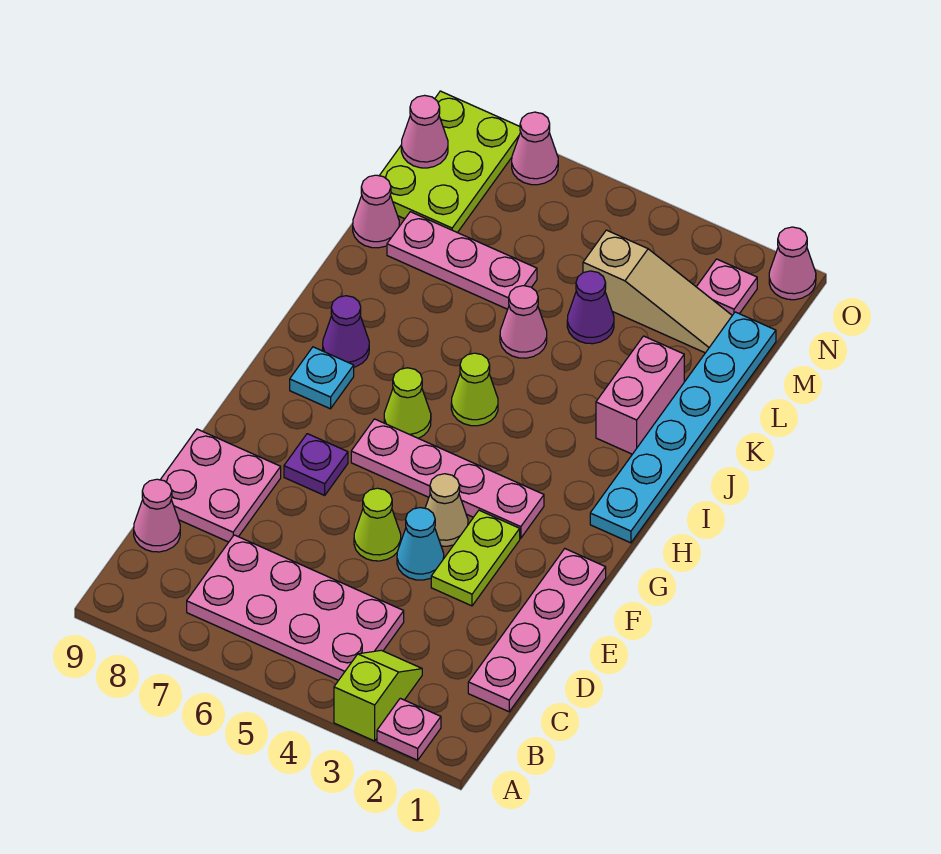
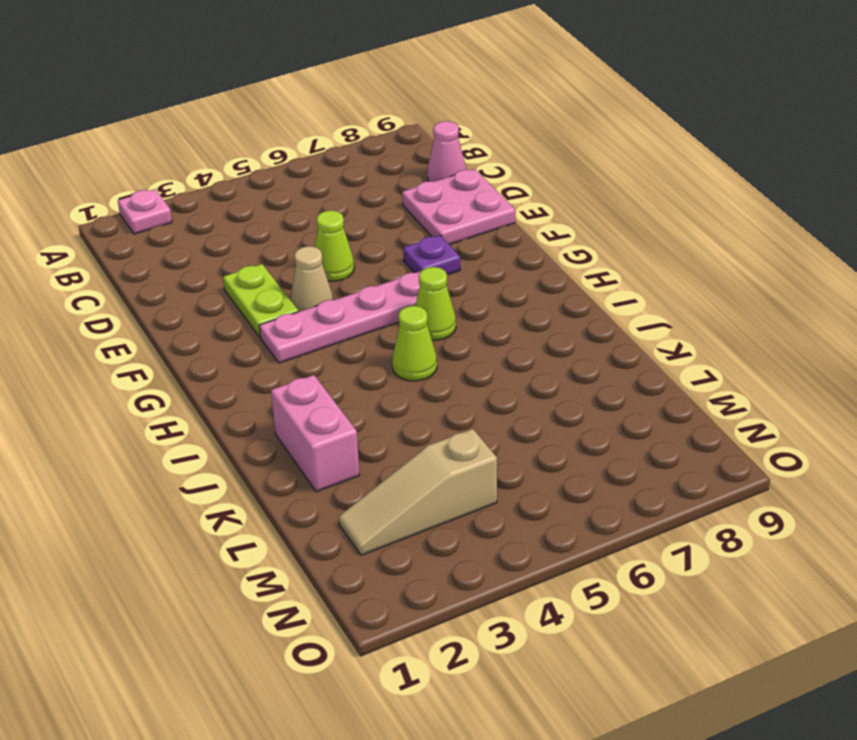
none -> lime slope A3:B3 level 1 top A
none -> pink plate B4:C7 level 1
none -> pink plate C1:F1 level 1

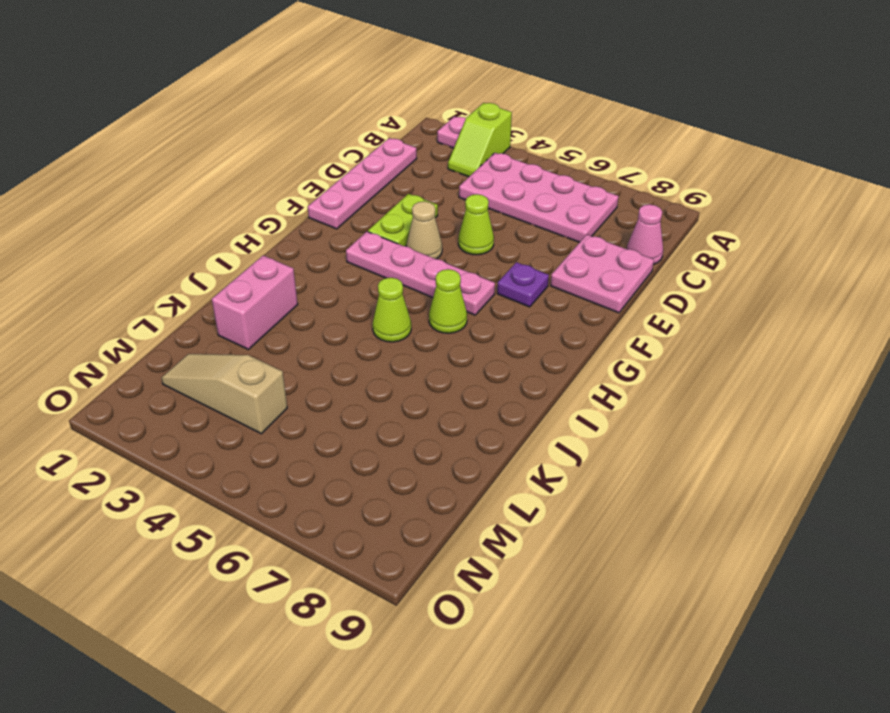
none -> cyan cone E4 level 1
none -> cyan plate H1:M1 level 1
none -> cyan plate H8 level 1

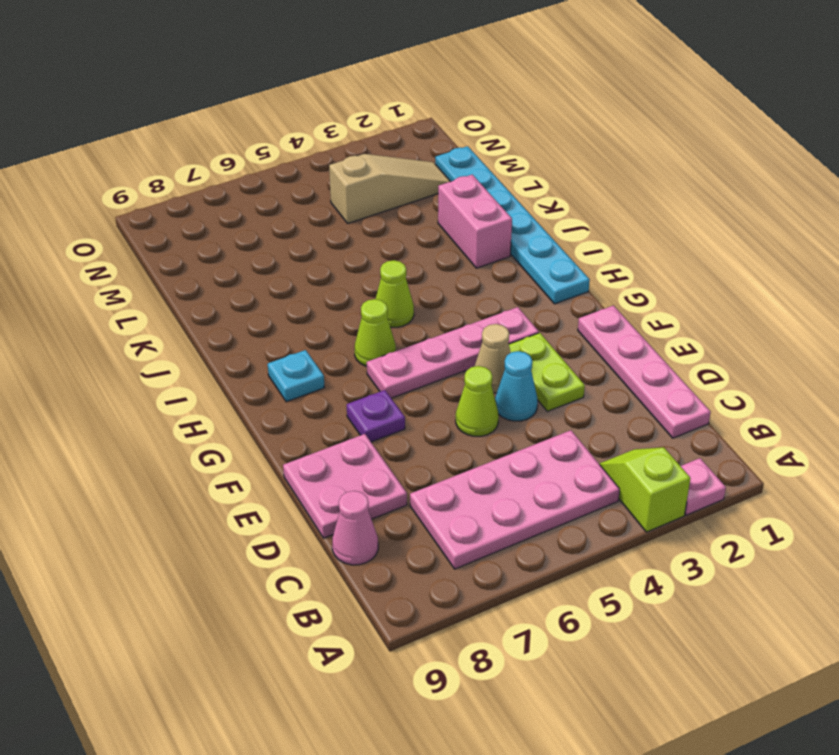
none -> purple cone I8 level 1
none -> pink cone K5 level 1
none -> purple cone L4 level 1

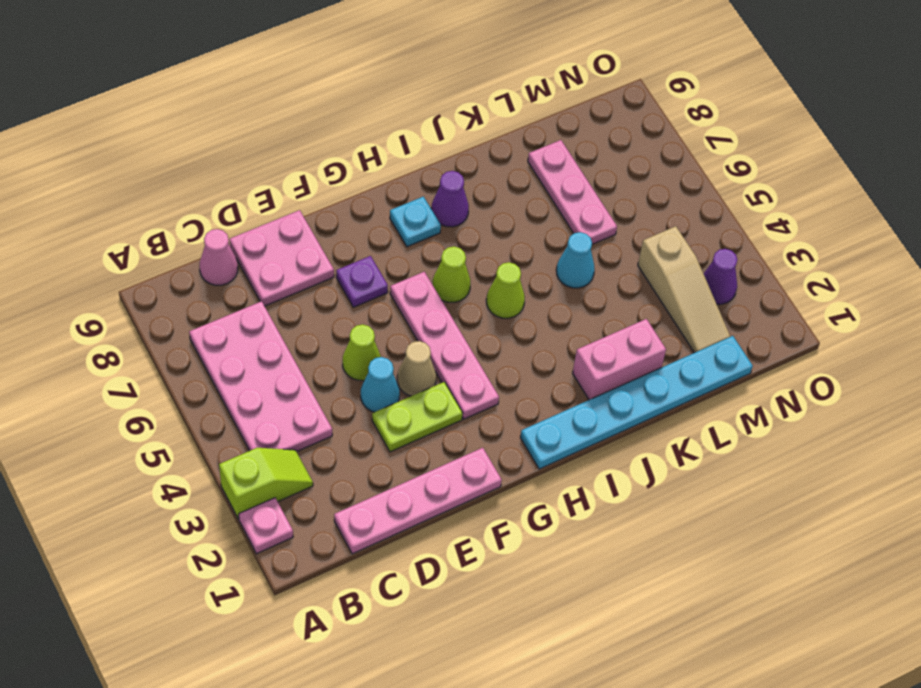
cyan cone K5 level 1 -> pink cone K5 level 1
purple cone N3 level 1 -> purple cone L4 level 1
none -> pink cone L9 level 1
none -> lime plate M8:O9 level 1
none -> pink plate N2 level 1

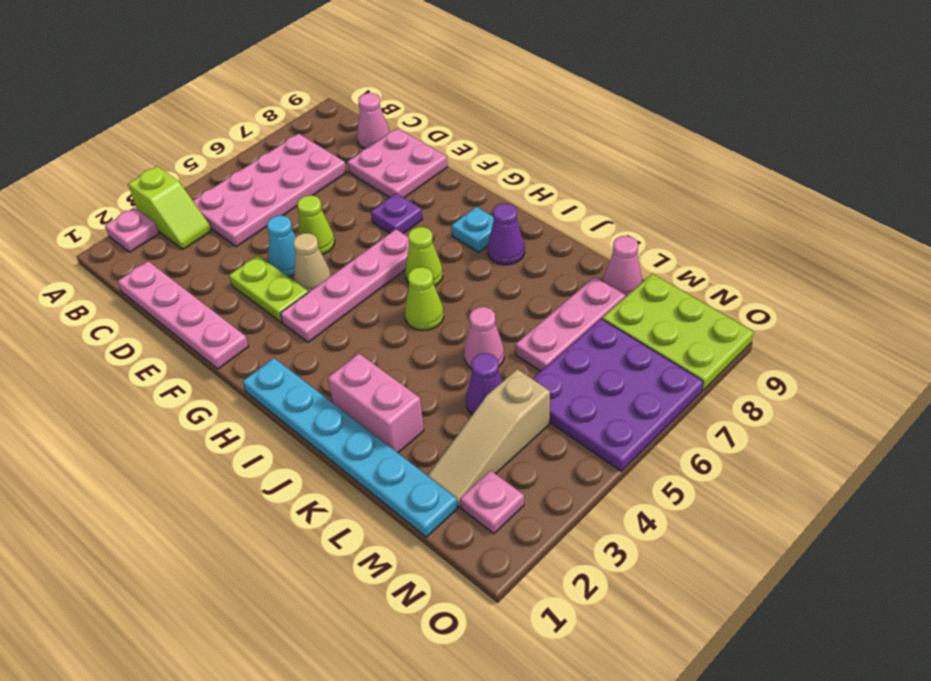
purple plate M5:O7 level 1 -> pink cone O7 level 1
none -> pink cone O1 level 1
none -> pink cone N9 level 2

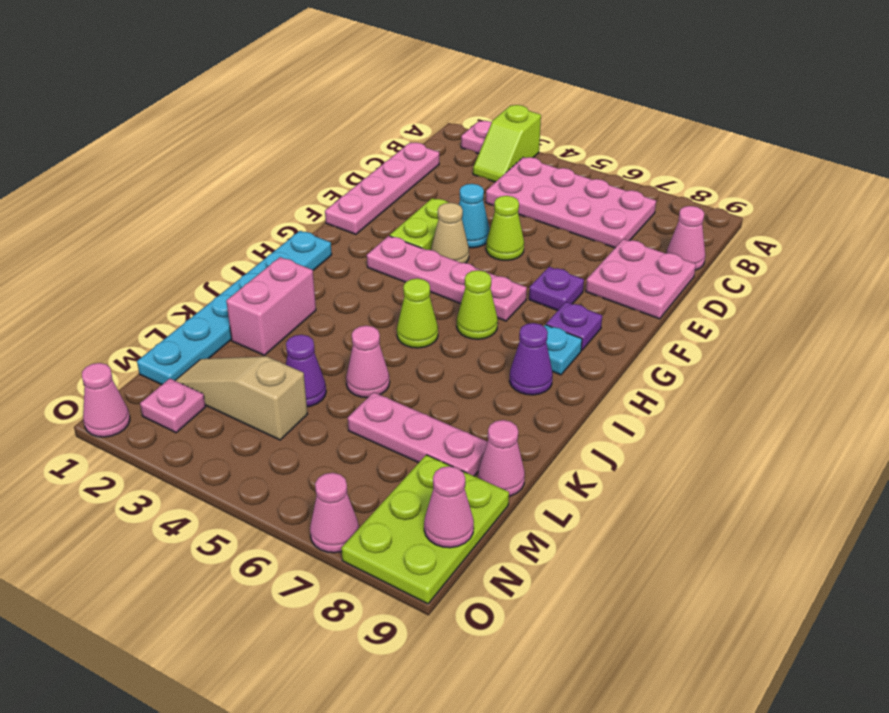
purple plate G8 level 1 -> none

